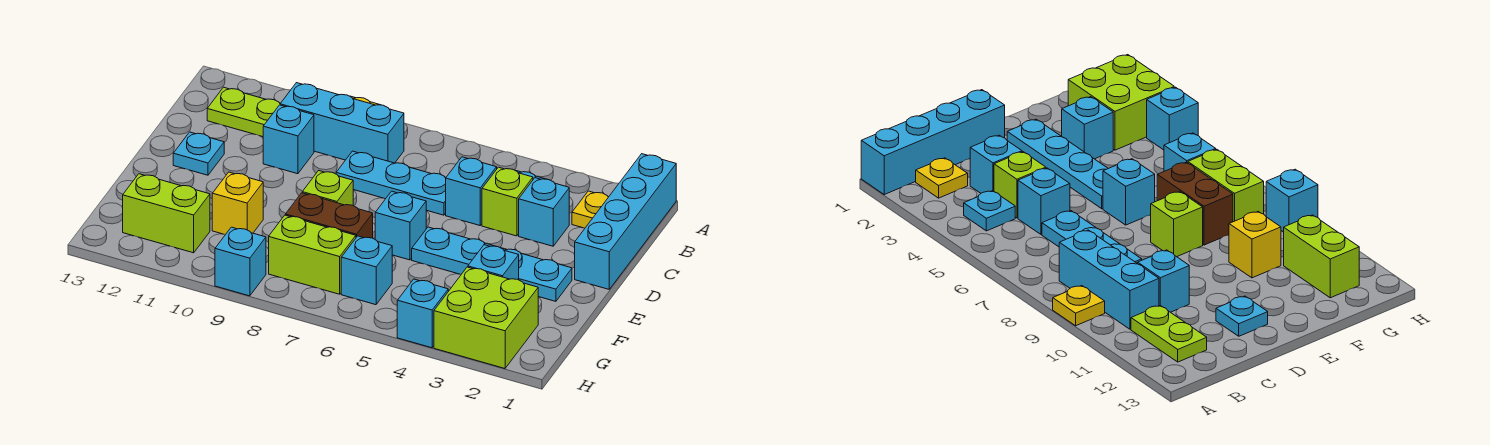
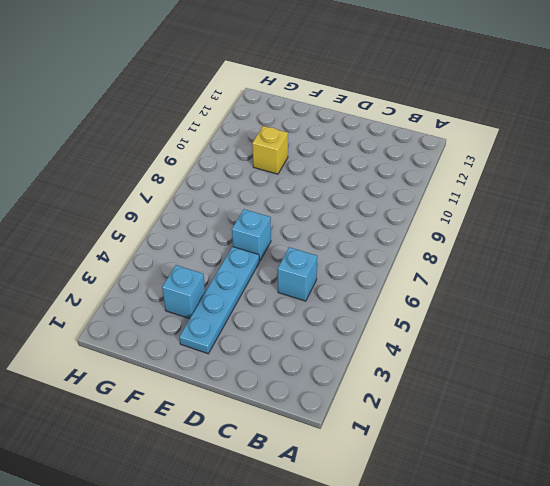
none -> cyan brick A1:D1 level 1
none -> yellow plate A9 level 1
none -> yellow plate B2 level 1

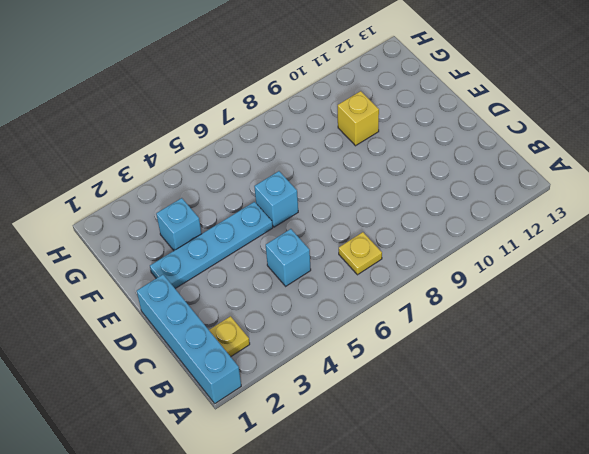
yellow plate B7 level 1 -> yellow plate A9 level 1
none -> cyan plate B4 level 1
none -> cyan brick B8:B10 level 1
none -> lime plate B11:B12 level 1

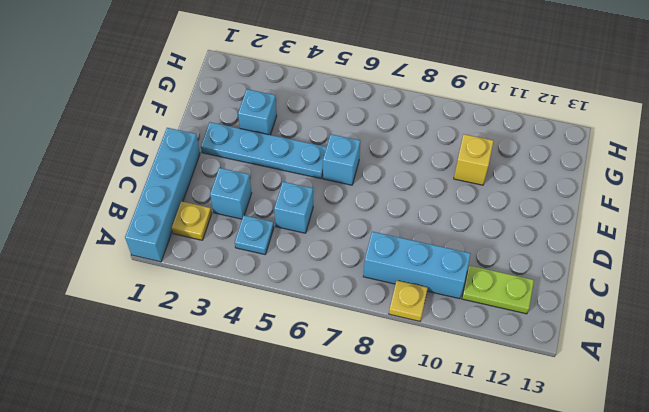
none -> lime brick C4 level 1
none -> cyan plate C6:C8 level 1
none -> cyan brick C10 level 1

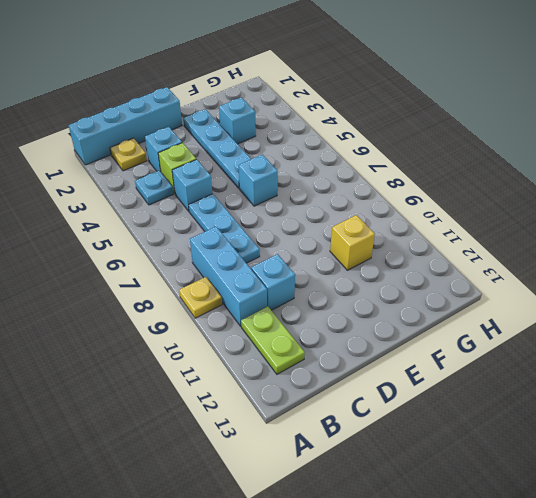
none -> cyan plate D12 level 1
none -> lime brick E8 level 1
none -> brown brick F7:F8 level 1

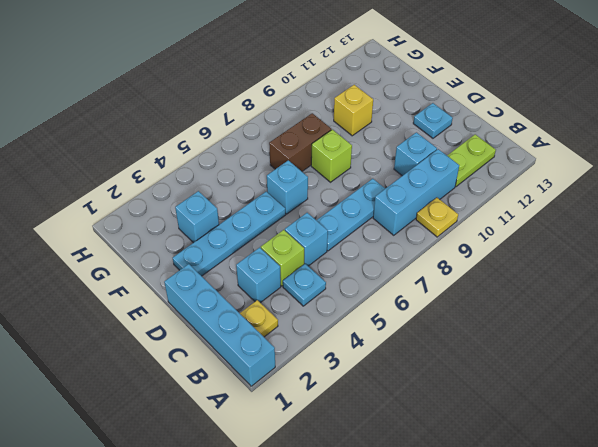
none -> lime brick G2:H3 level 1
none -> cyan brick G6 level 1
none -> lime brick G7:G8 level 1

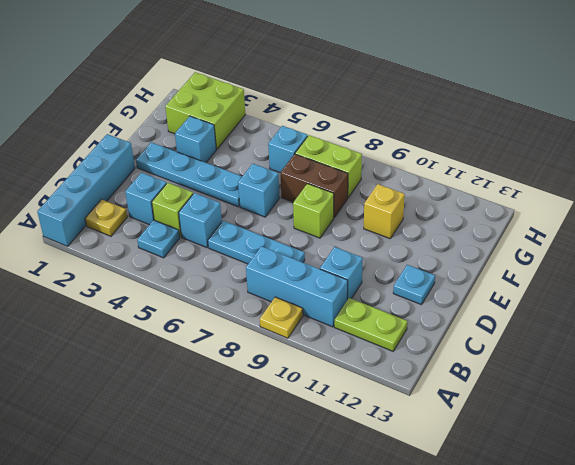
none -> lime brick G11:G12 level 1
none -> cyan brick H4 level 1
none -> cyan brick H9 level 1

